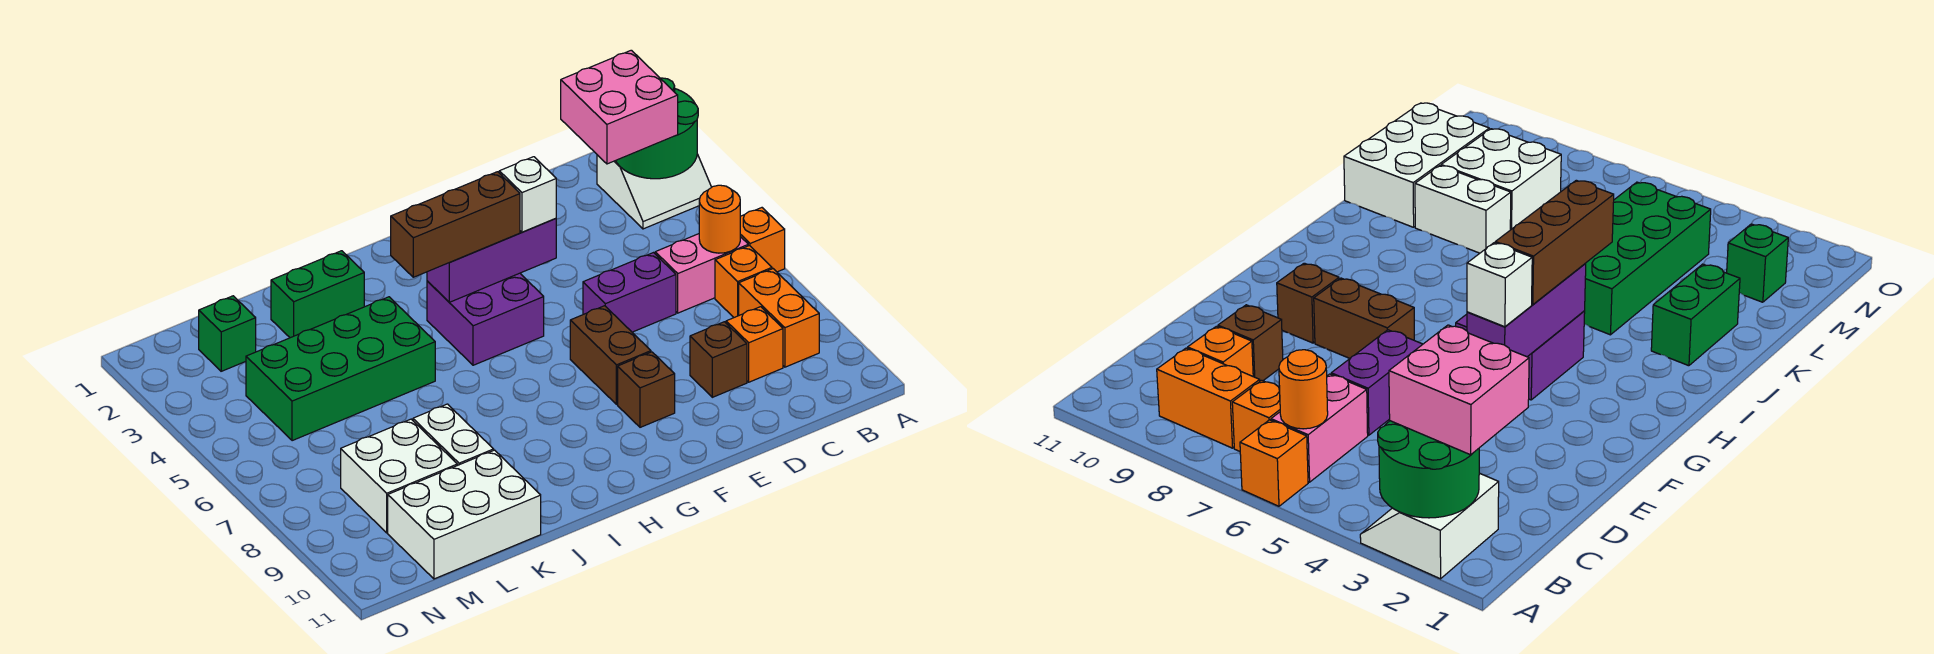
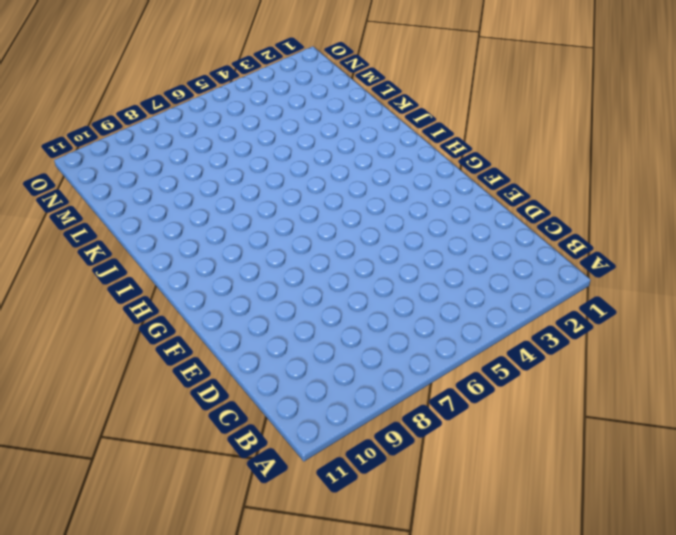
none -> white slope A2:B3 level 1 top 2
none -> orange brick A6 level 1
none -> pink brick B6:C6 level 1

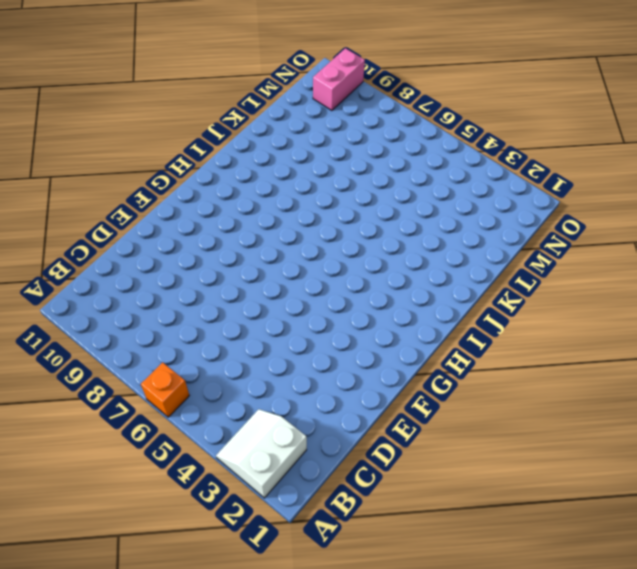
pink brick N10:O10 level 1 -> pink brick B6:C6 level 1
none -> orange brick B7 level 1
none -> orange brick B8:B9 level 1
none -> orange brick C9 level 1

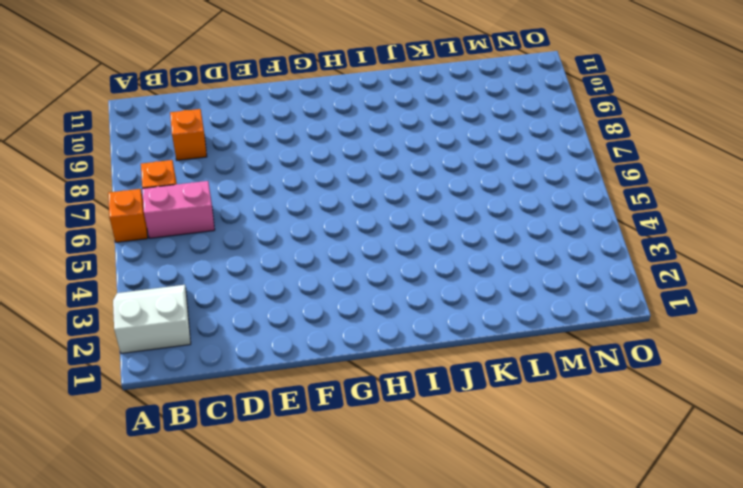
none -> orange brick B8:B9 level 1
none -> purple brick D6:E6 level 1
none -> brown brick D9 level 1

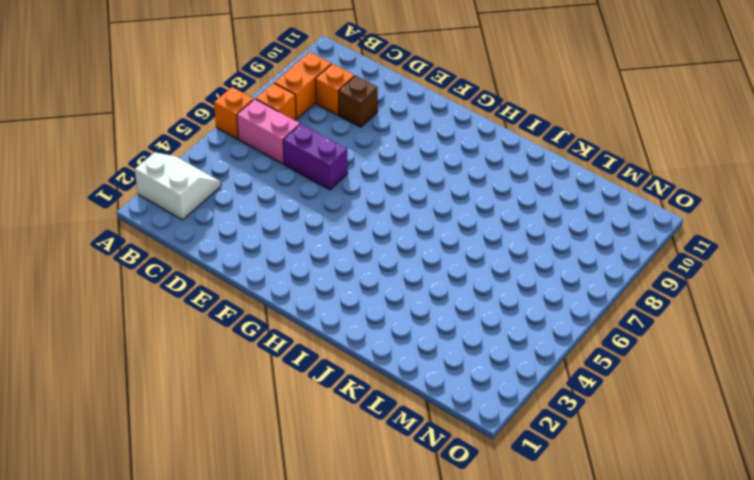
none -> brown brick F7:F8 level 1
none -> brown brick F9 level 1
none -> purple brick G4:H5 level 1

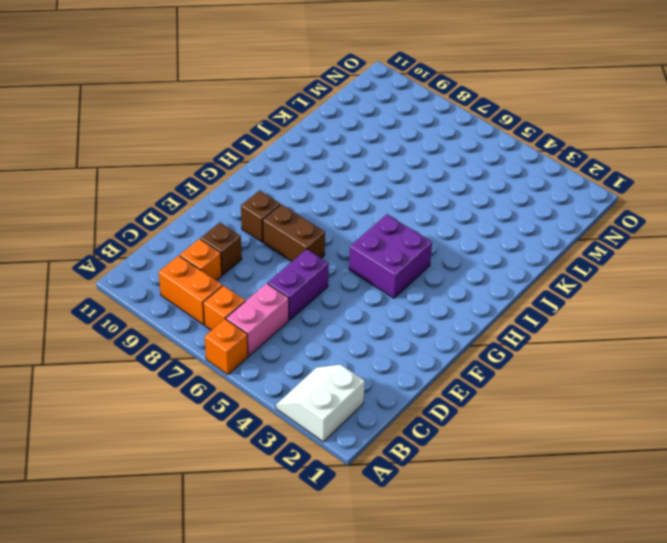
none -> green brick J2:K2 level 1
none -> green brick J4:M5 level 1
none -> white brick K8:K9 level 1

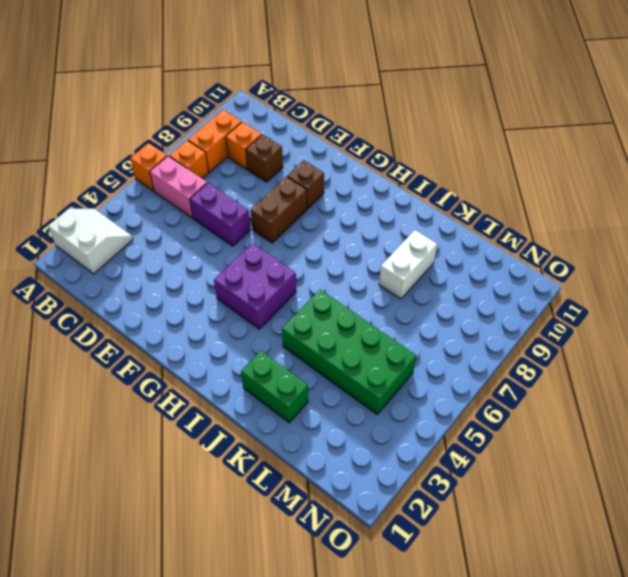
none -> white brick K10:M11 level 1
none -> white brick L8:M9 level 1
none -> green brick M2 level 1

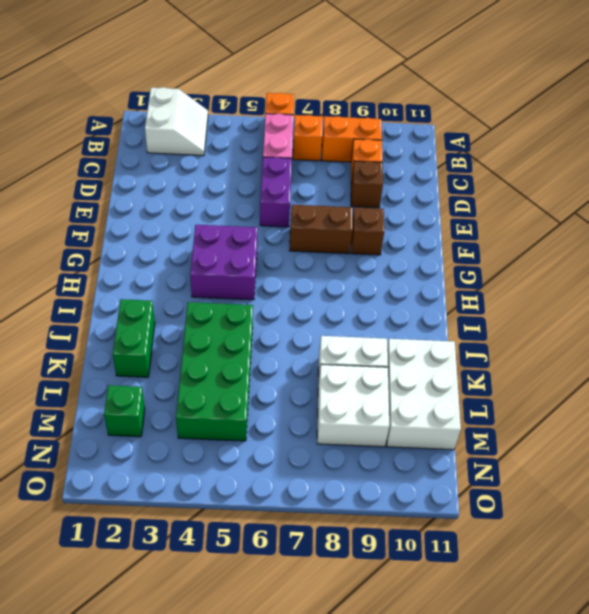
none -> green round brick A2:B3 level 2
none -> orange round brick B6 level 2
none -> purple brick F4:H4 level 2

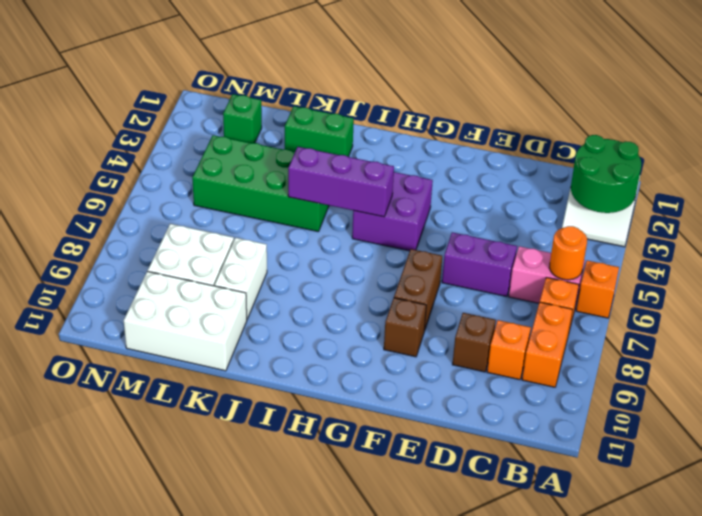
purple brick H5:J5 level 2 -> purple brick F4:H4 level 2
none -> pink brick B2:C3 level 3
none -> white brick F4 level 3
none -> brown brick G4:I4 level 3

